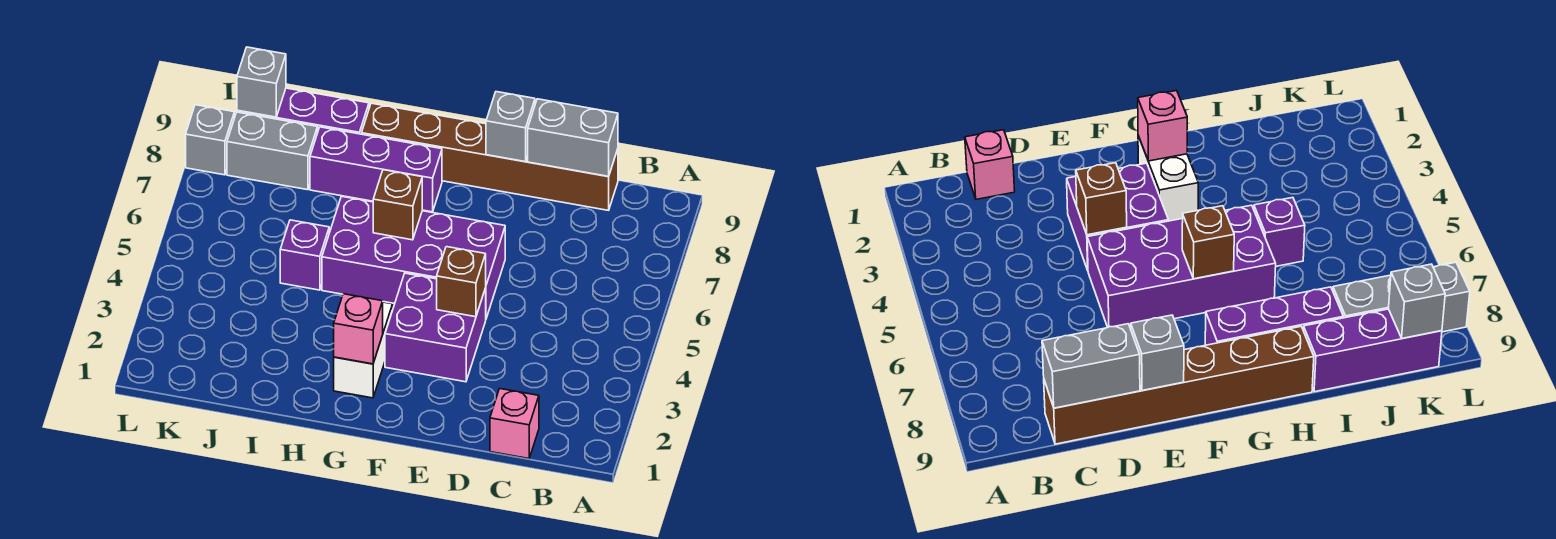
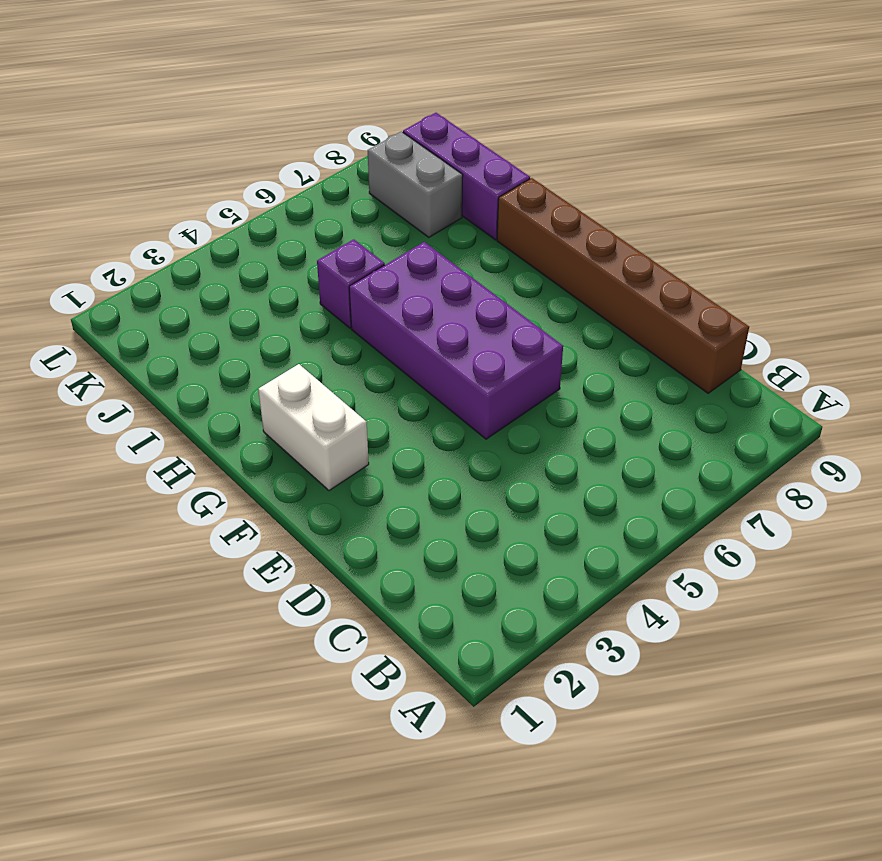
white brick F2:G2 level 1 -> white brick G2:G3 level 1
none -> pink brick C1 level 1
none -> purple brick E3:F4 level 1
none -> purple brick G8:I8 level 1

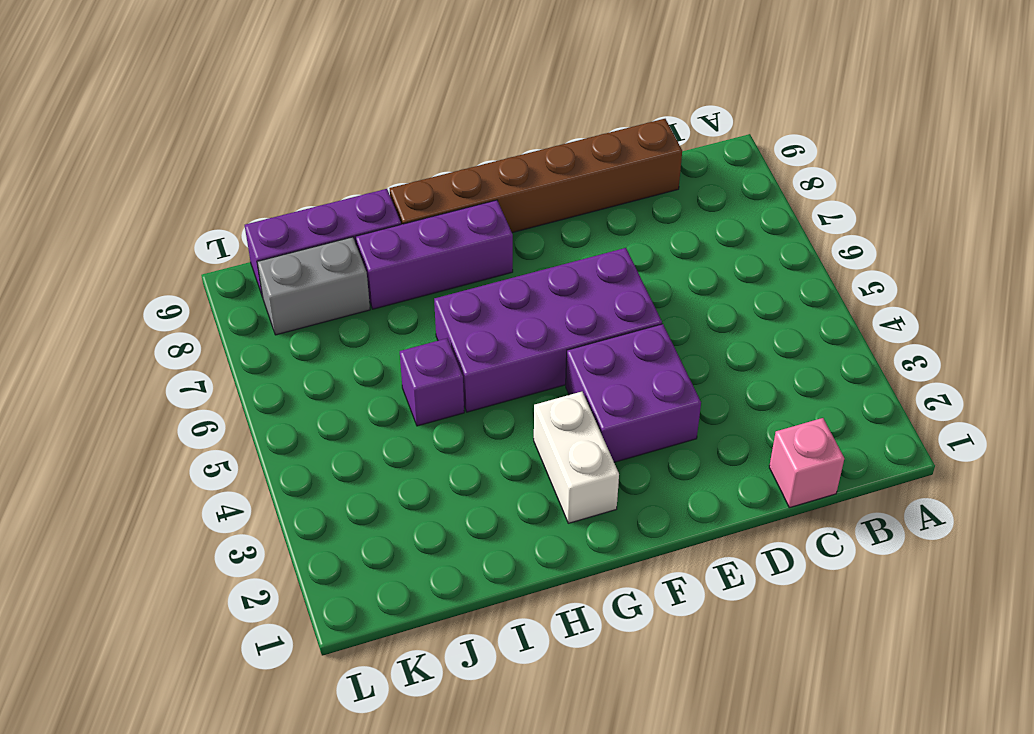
none -> grey brick L8 level 1
none -> grey brick C9:D9 level 2
none -> brown brick E4 level 2

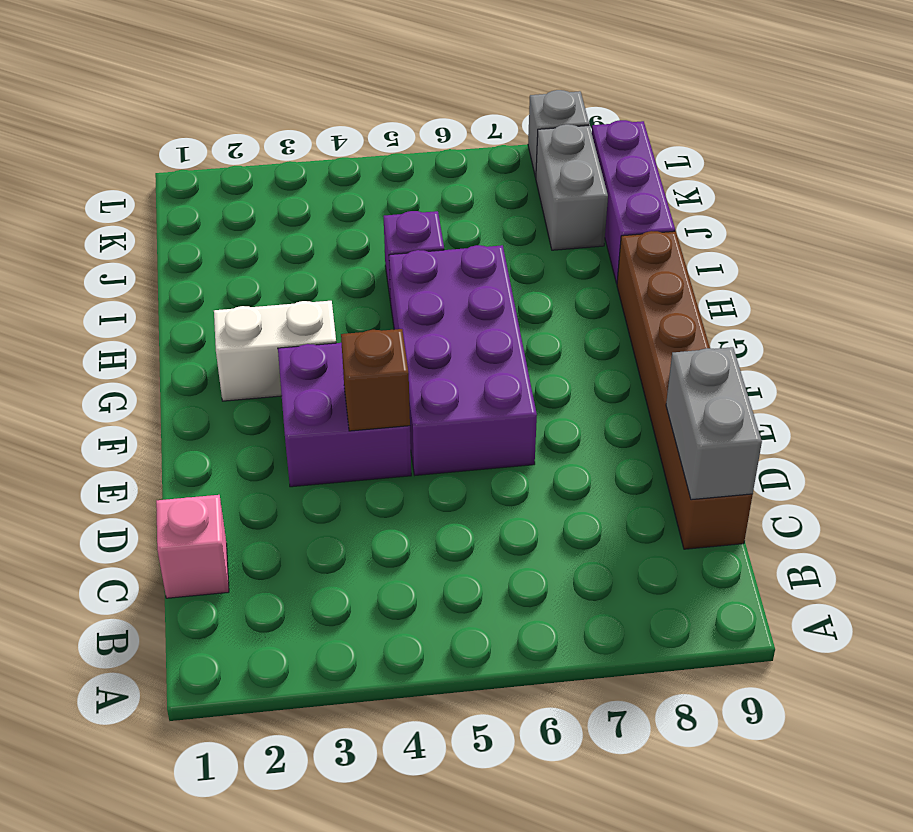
none -> purple brick G8:I8 level 1
none -> grey brick E9 level 2
none -> pink brick G2 level 2

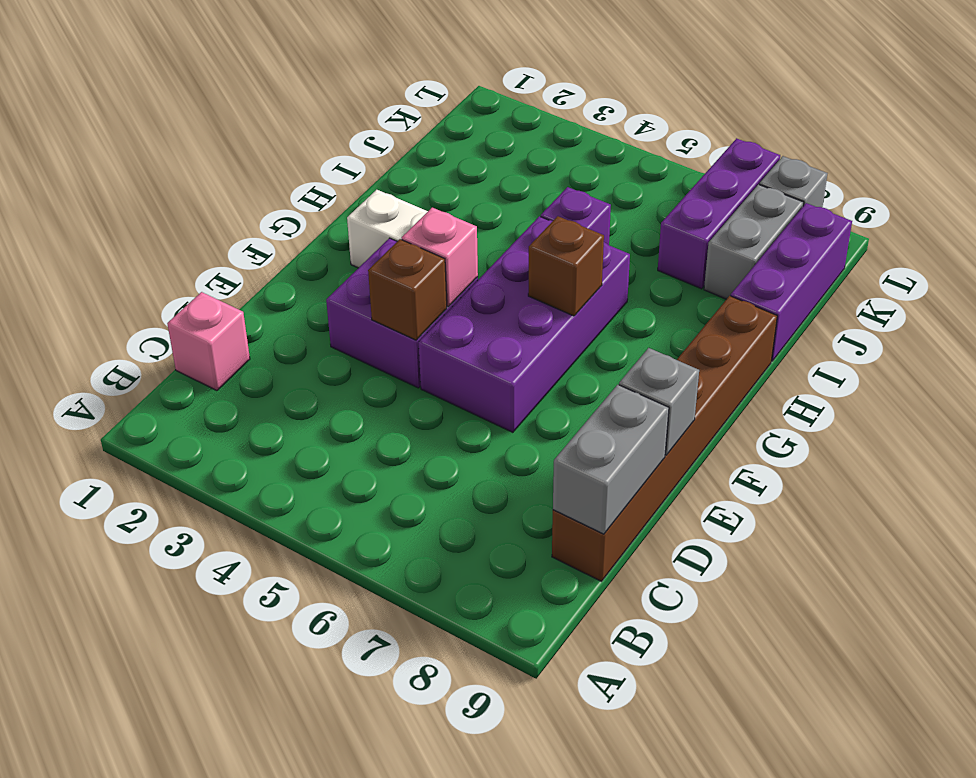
pink brick F4 level 2 -> pink brick G2 level 2
purple brick J7:L7 level 1 -> purple brick G8:I8 level 1
none -> grey brick K9 level 2

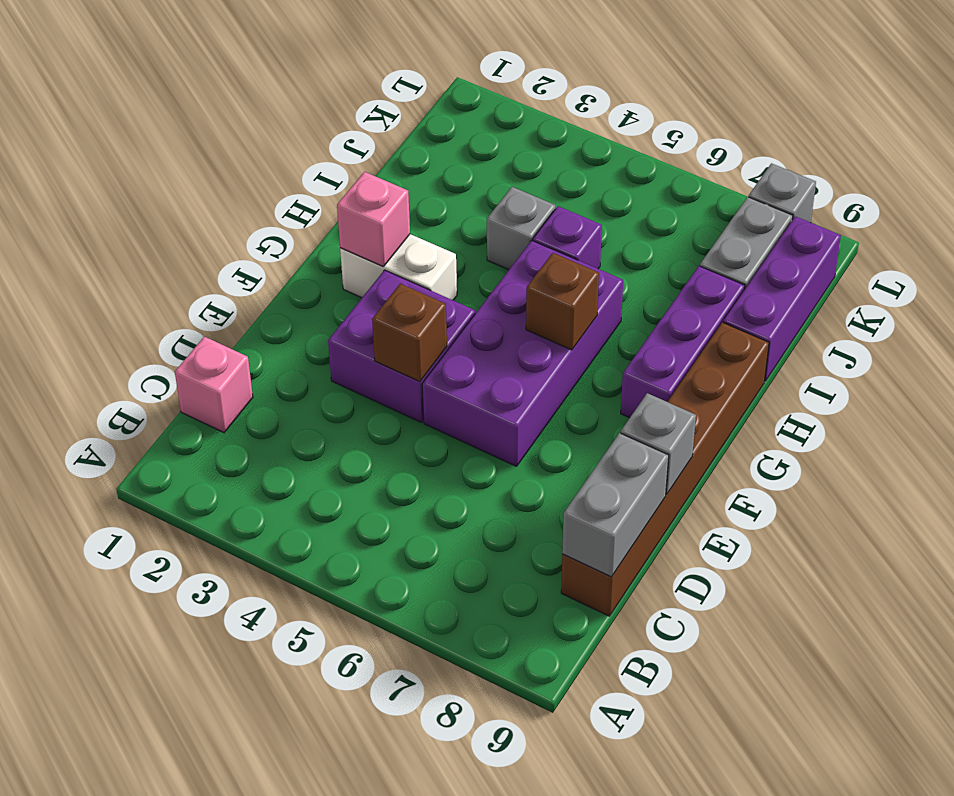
grey brick I4 level 1 -> grey brick K9 level 2

